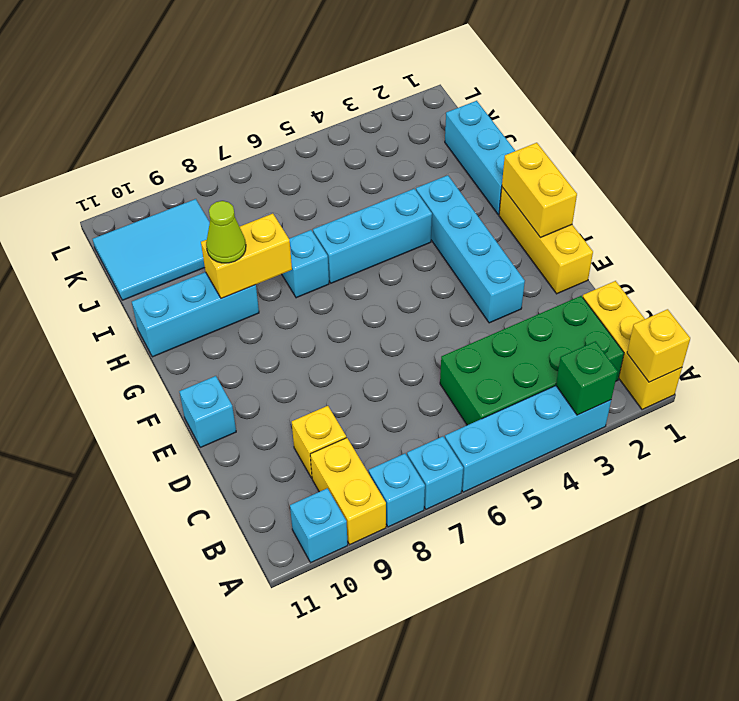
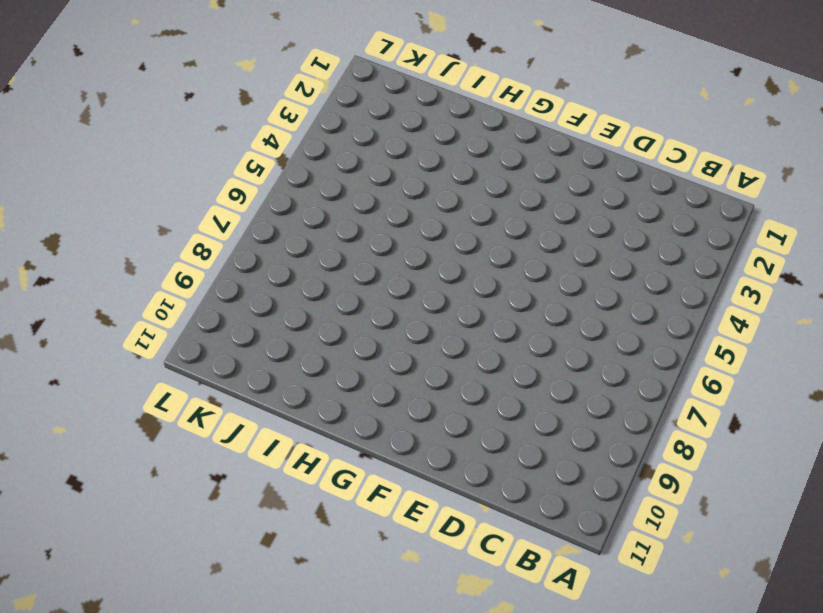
none -> yellow brick A1:C1 level 1
none -> cyan brick A3:A6 level 1
none -> cyan brick A7 level 1

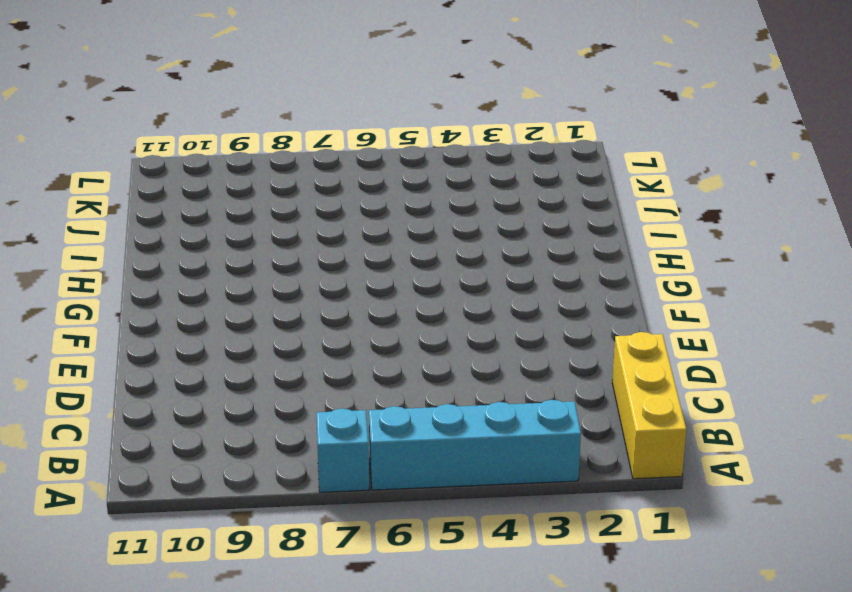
none -> cyan brick A8 level 1
none -> yellow brick A9:B9 level 1
none -> cyan brick A10 level 1

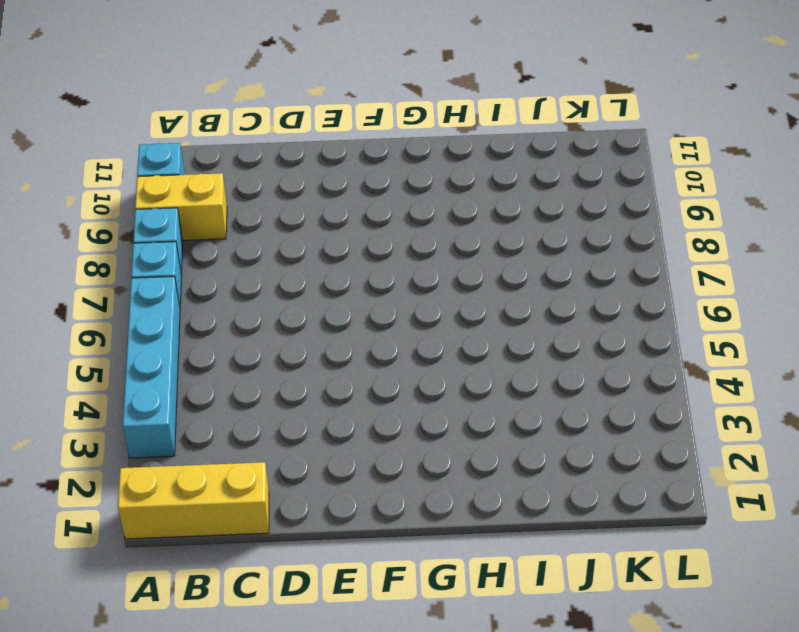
none -> green brick B2:C5 level 1
none -> yellow brick C9 level 1
none -> yellow brick E1:G1 level 1

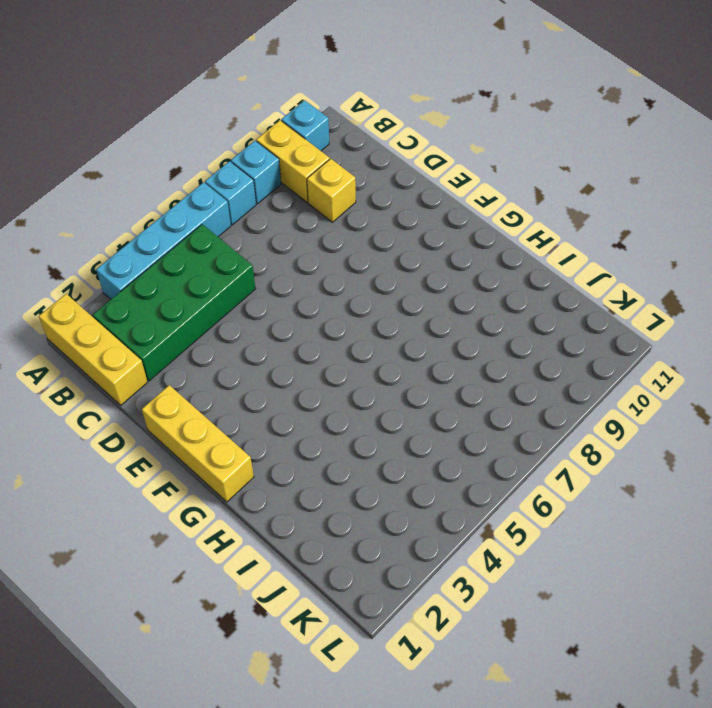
none -> cyan brick E3:H3 level 1
none -> cyan brick E11 level 1
none -> cyan brick H1:J1 level 1

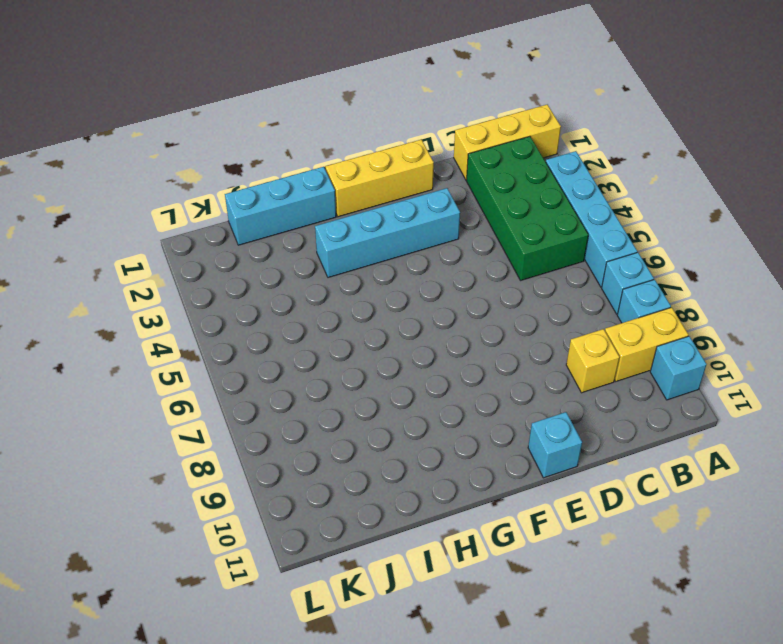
none -> cyan brick H4:H6 level 1
none -> cyan brick H7 level 1
none -> cyan brick H9:H11 level 1

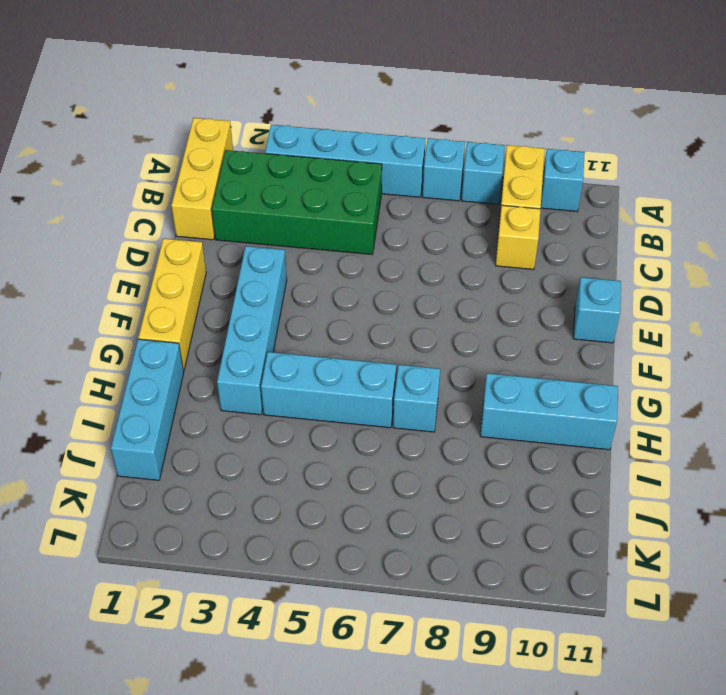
none -> cyan tile J9:K11 level 1
none -> yellow brick A1 level 2
none -> green brick A3 level 2

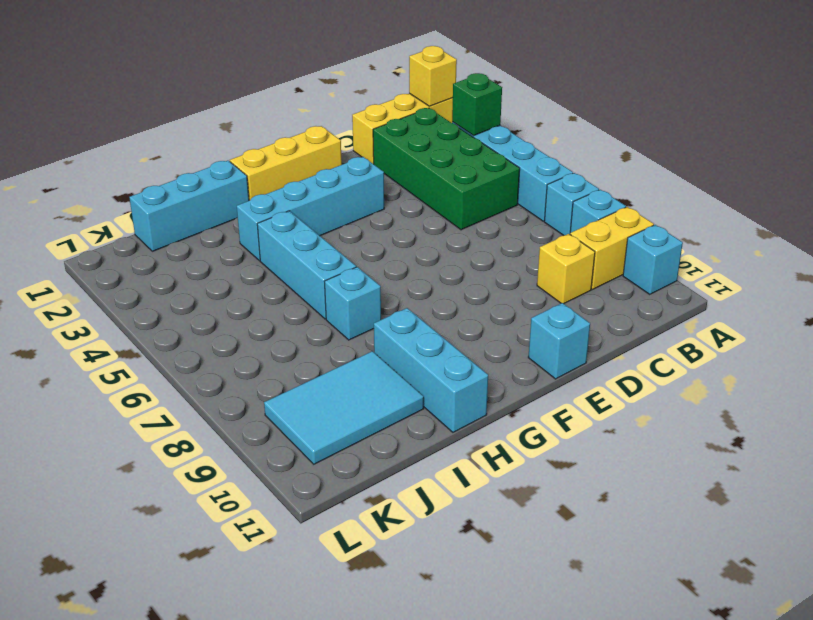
cyan tile I9:K10 level 1 -> cyan tile J9:K11 level 1
none -> yellow brick F1:G1 level 2
none -> yellow brick H8:H9 level 2
none -> lime cone H9 level 3

